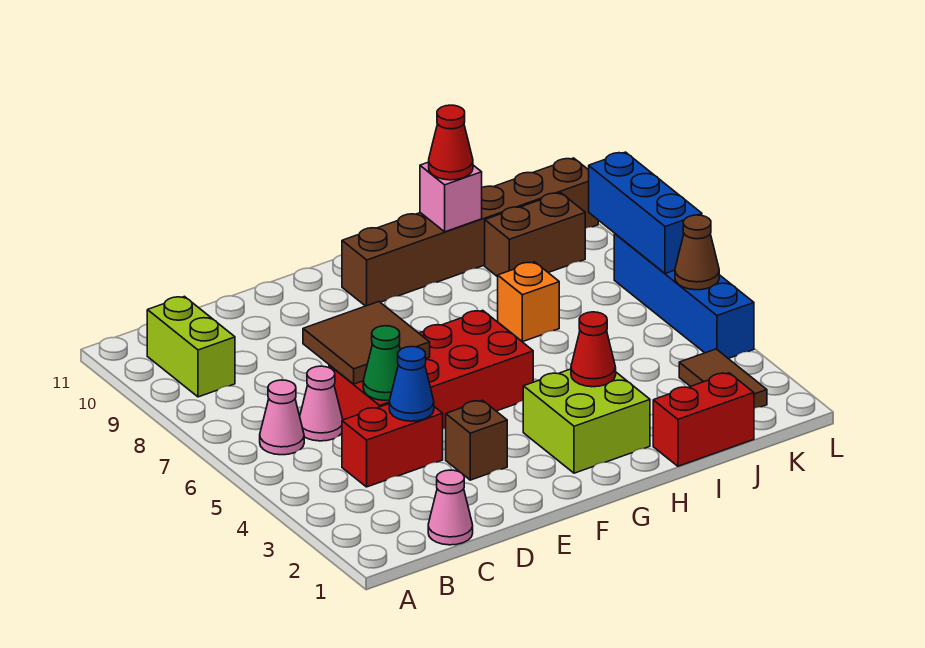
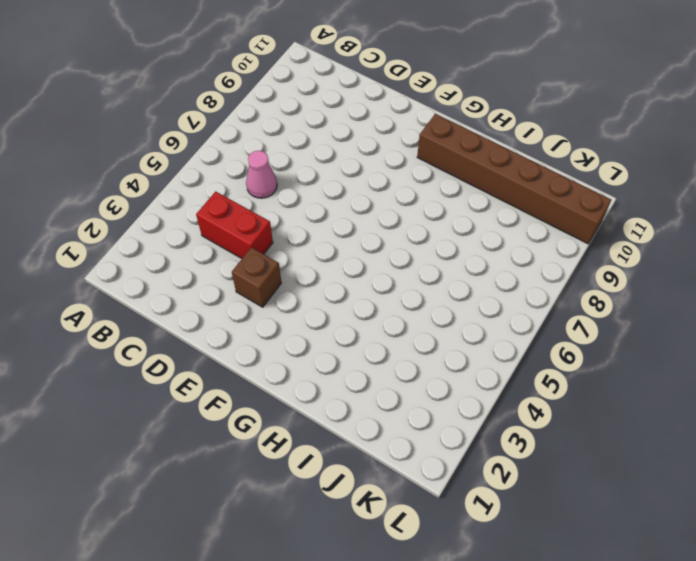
none -> pink cone B6 level 1
none -> lime brick B9:B10 level 1
none -> pink cone C1 level 1

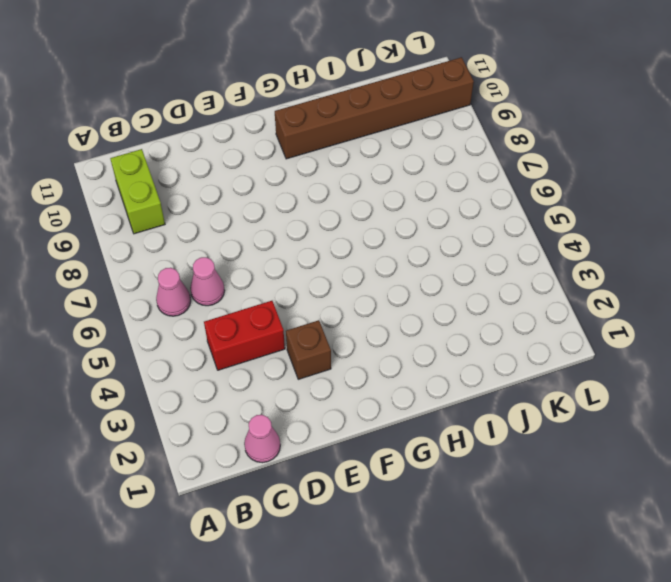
none -> red brick D5:G6 level 1
none -> lime brick G2:H3 level 1
none -> red brick I1:J1 level 1

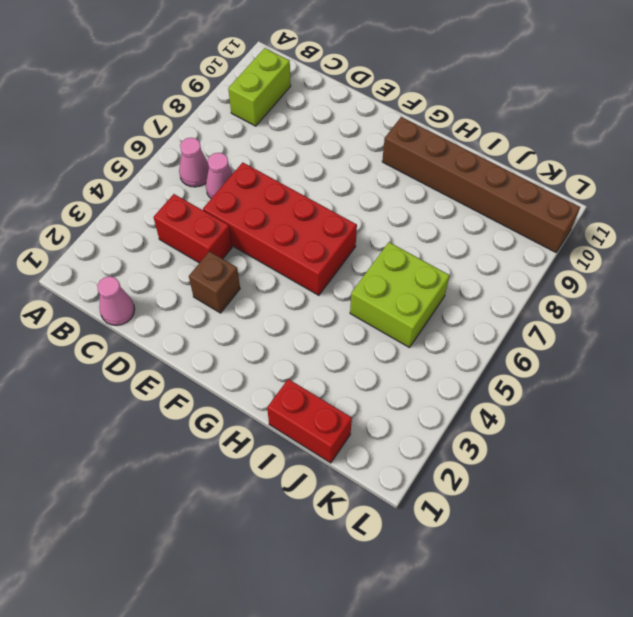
lime brick I5:J6 level 1 -> lime brick G2:H3 level 1
none -> orange brick I7 level 1
none -> brown brick J9:K9 level 1
none -> brown tile K2:K3 level 1

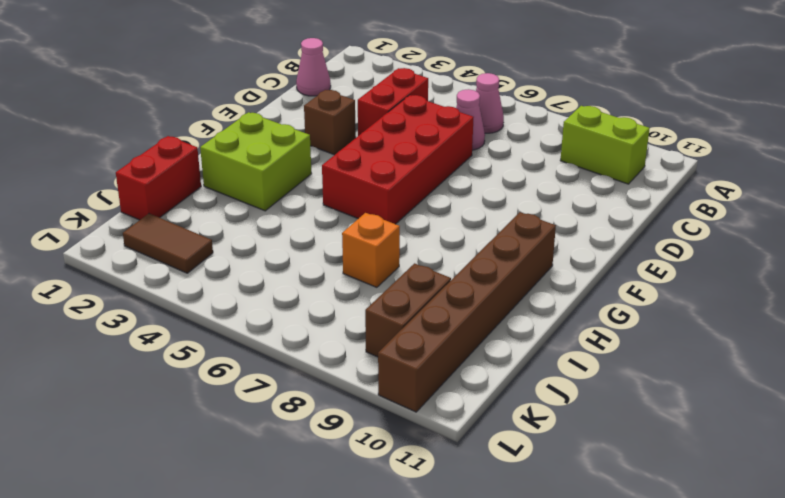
none -> blue brick L4:L7 level 1
none -> blue cone D4 level 2
none -> green cone D5 level 2

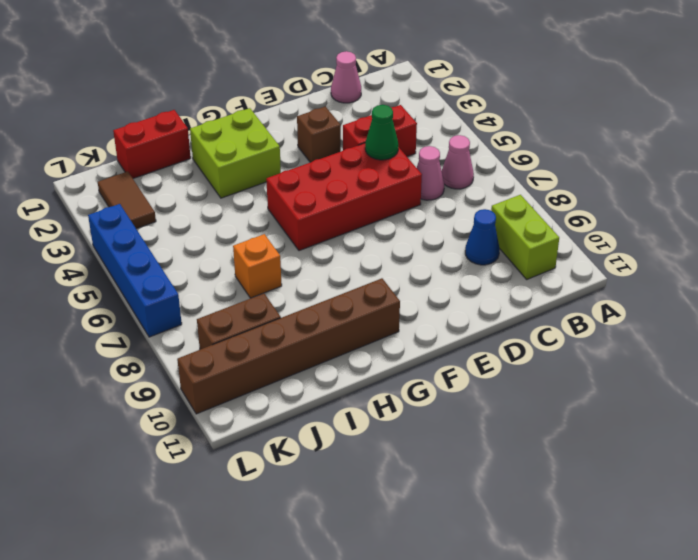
blue cone C9 level 1 -> blue cone D4 level 2
none -> brown tile D6:E7 level 2
none -> red cone H3 level 2
none -> pink brick I10 level 2

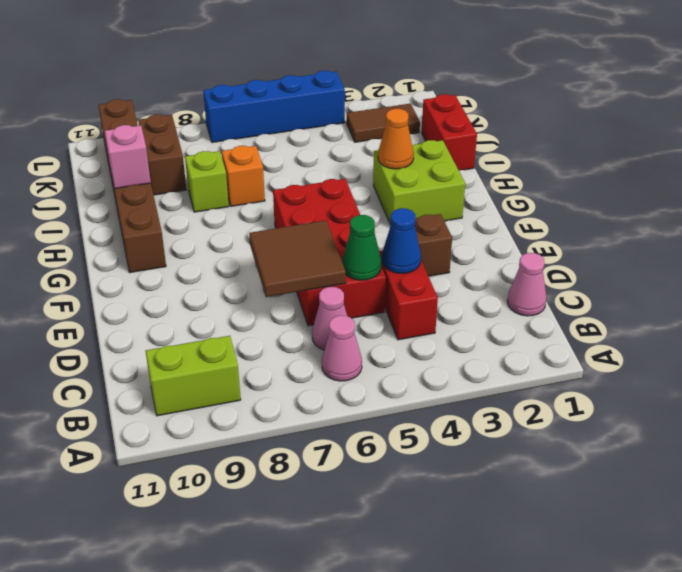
orange cone H3 level 2 -> red cone H3 level 2
lime brick I8 level 1 -> none
none -> brown cone L5 level 2
none -> blue brick L6:L8 level 2
none -> red cone I10 level 3

